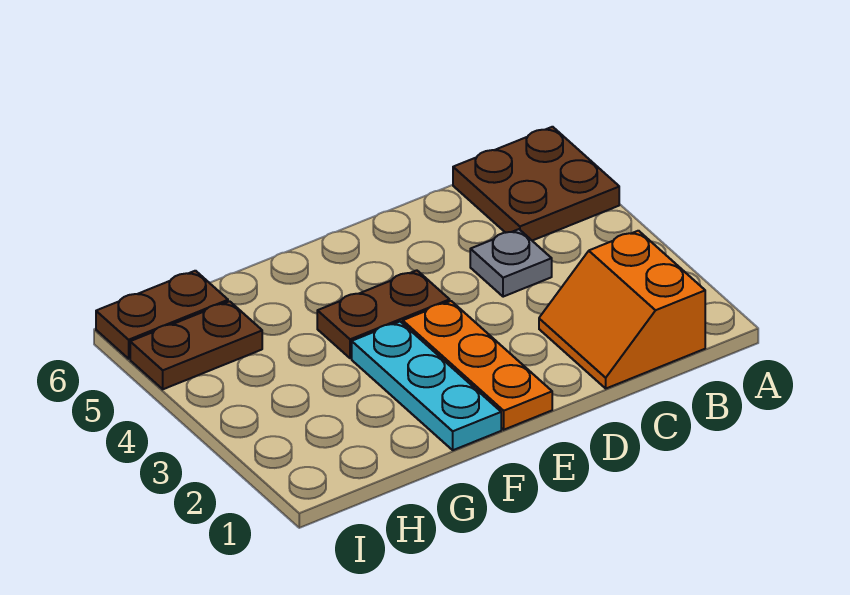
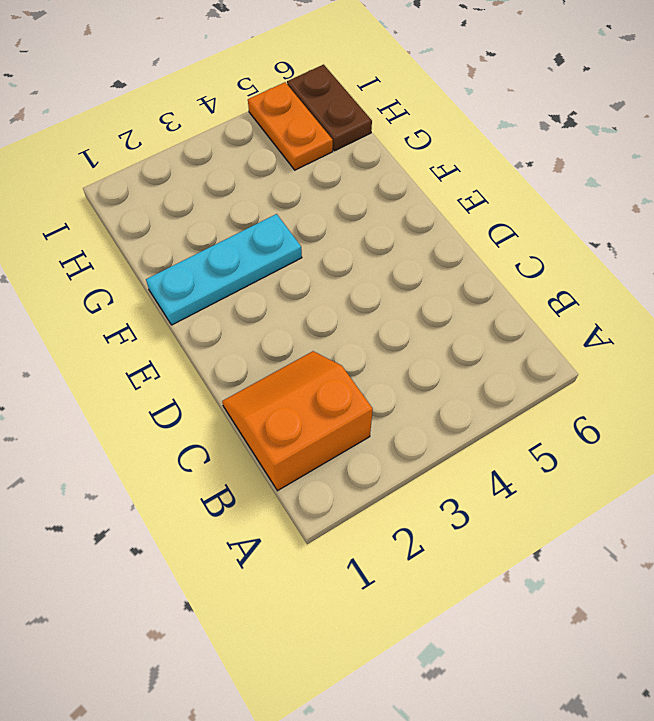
orange plate H5:I5 level 1 -> brown plate H5:I5 level 1
none -> brown plate A5:B6 level 1
none -> grey plate C4 level 1

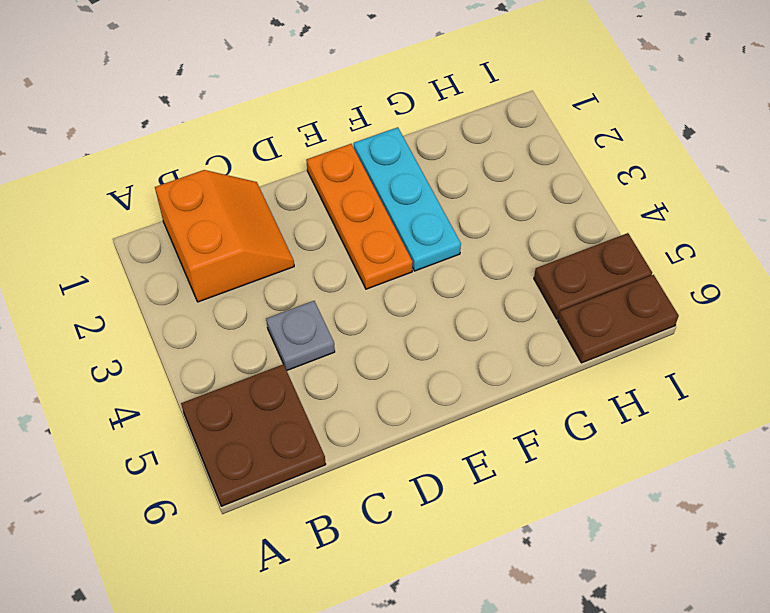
none -> brown plate E4:F4 level 1

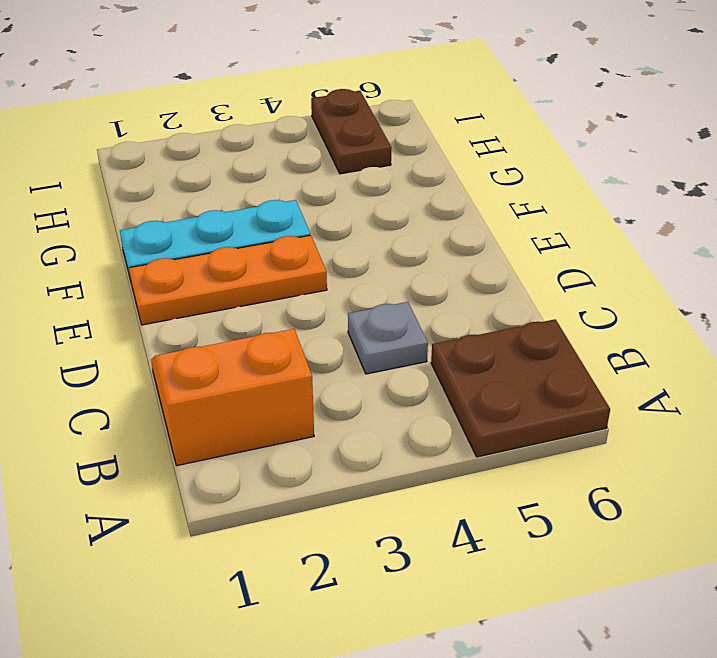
none -> brown plate E4:F4 level 1
none -> brown plate H6:I6 level 1

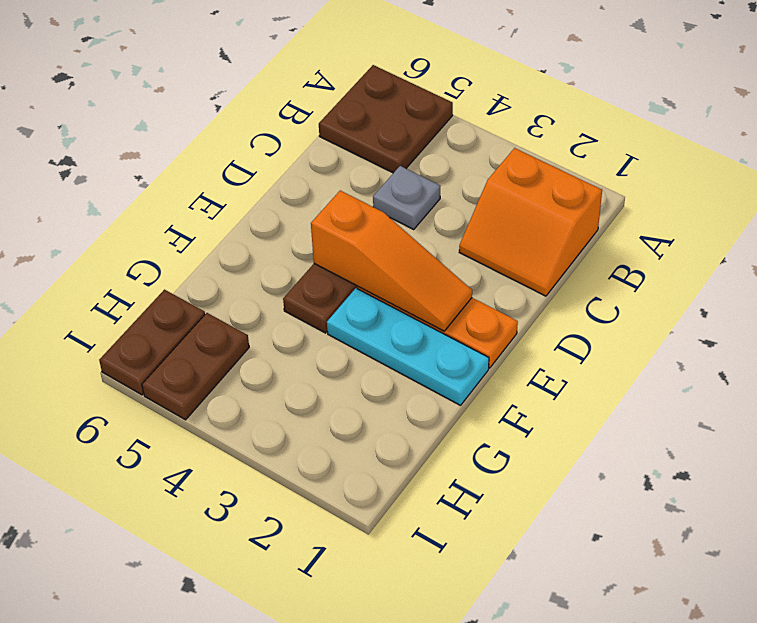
orange slope E2:E4 level 2 top 4 -> none

